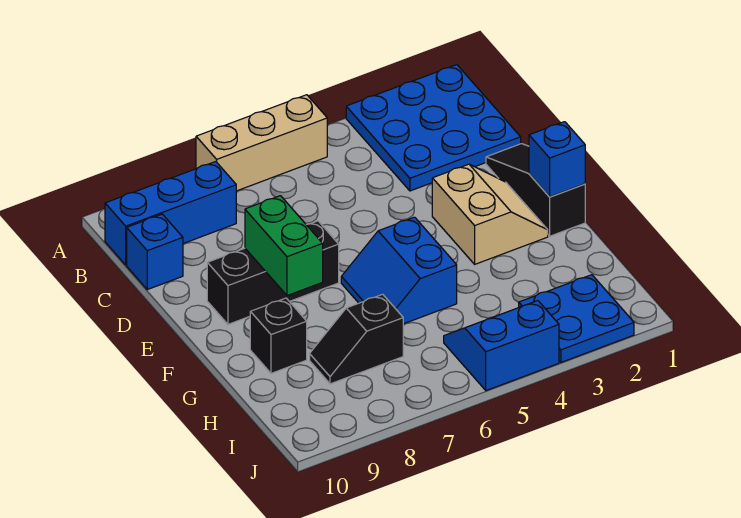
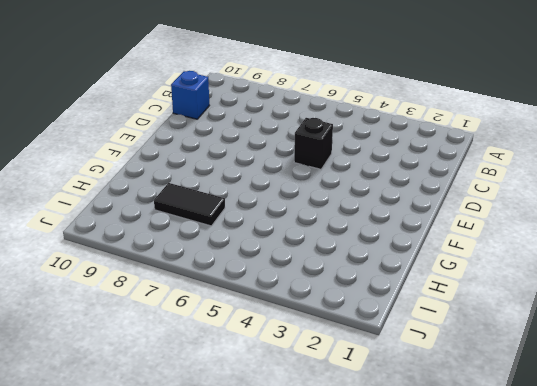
black brick D5 level 1 -> black brick G9 level 1
black tile H7:H8 level 1 -> black slope H7:H8 level 1 top 7
none -> blue plate A1:C3 level 1
none -> tan brick A5:A7 level 1
none -> blue brick B8:B10 level 1

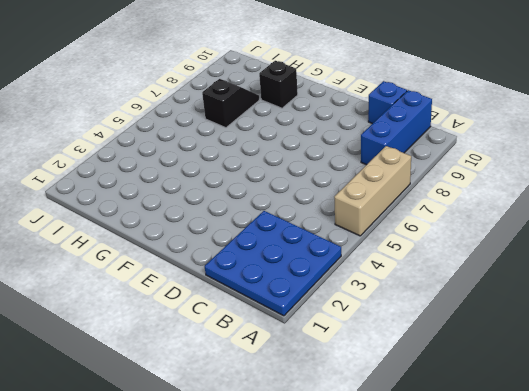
none -> black slope D1:F1 level 1 top F
none -> tan slope E2:F3 level 1 top 3
none -> black brick E7:E9 level 1

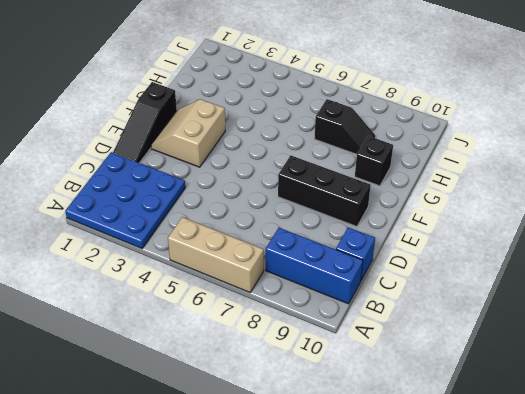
none -> blue slope F5:G6 level 1 top 5
none -> blue plate I2:J3 level 1
none -> blue slope I4:J5 level 1 top J

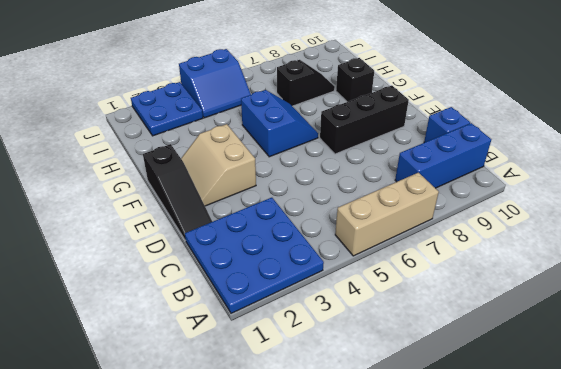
none -> green brick E8:F8 level 2
none -> blue brick F1 level 2

